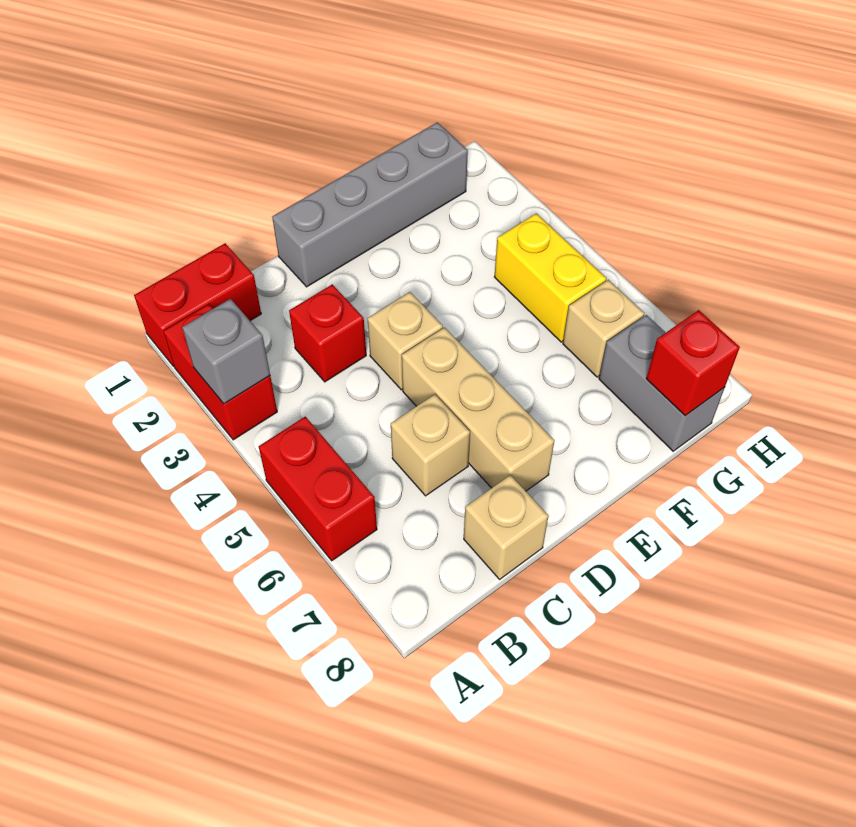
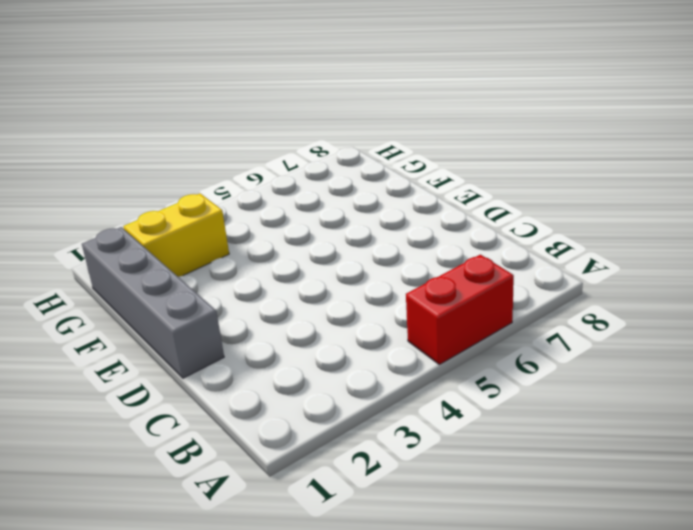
yellow brick G2:G3 level 1 -> yellow brick G4:G5 level 1
none -> red brick A1:B1 level 1
none -> red brick A2:A3 level 1
none -> red brick C3 level 1

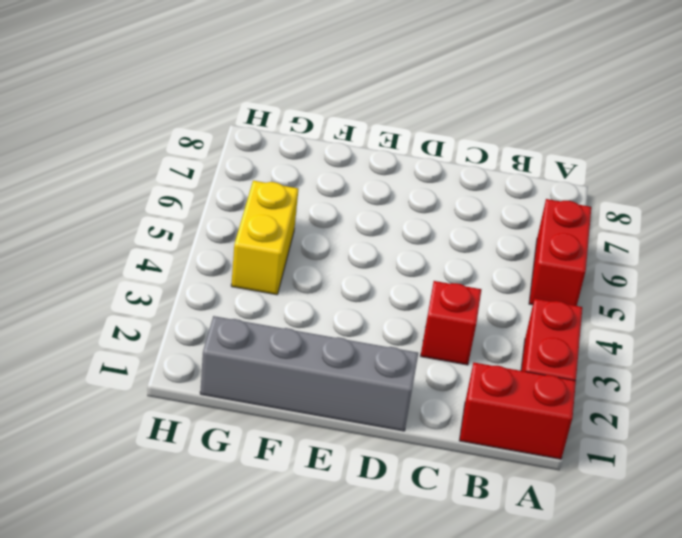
none -> tan brick C6 level 1
none -> tan brick C8 level 1
none -> tan brick D4 level 1

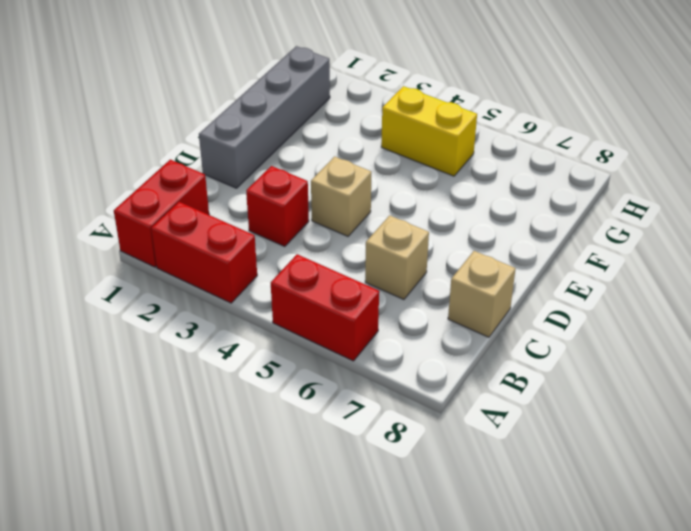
none -> tan brick D5:D7 level 1
none -> tan brick G6 level 1
none -> grey brick G7:G8 level 1

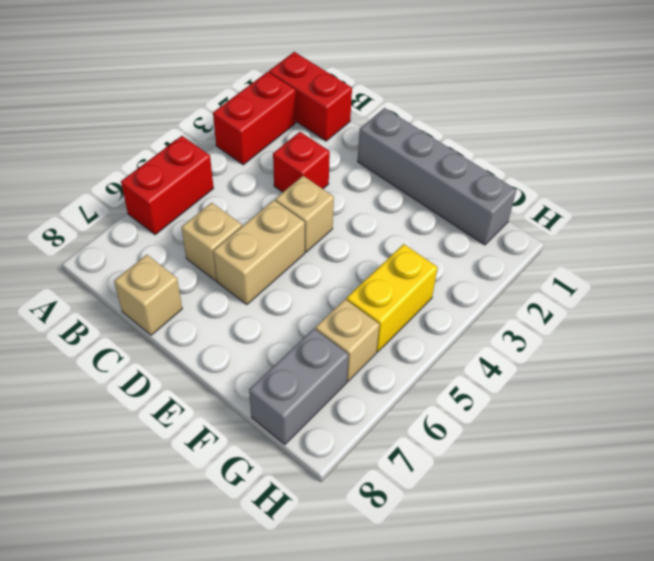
tan brick D5:D6 level 1 -> tan brick D5:D7 level 1
none -> grey brick A3 level 2
none -> red brick G8 level 2

